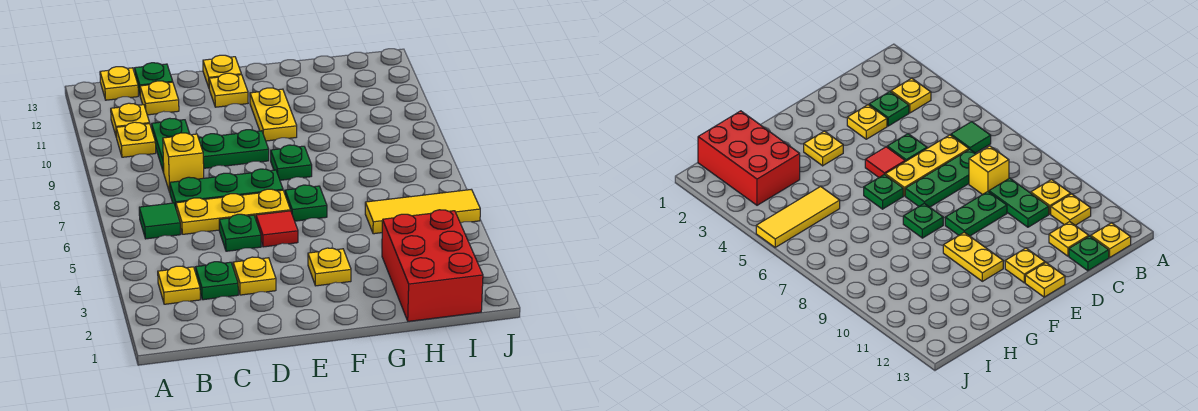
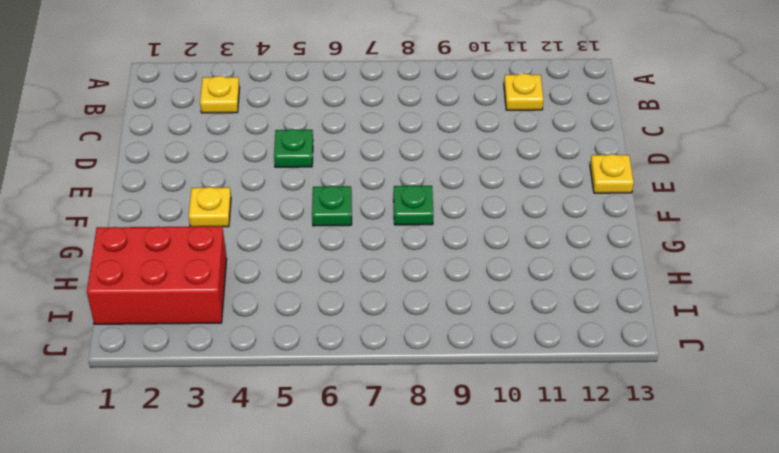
none -> green tile B6 level 1
none -> yellow plate B10 level 1
none -> yellow plate B13 level 1

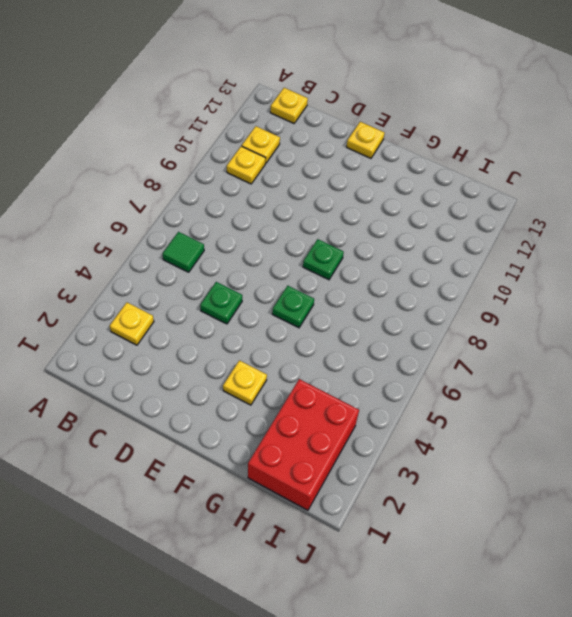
none -> green plate C3 level 1
none -> yellow plate C6:E6 level 1
none -> green plate C7:E7 level 1

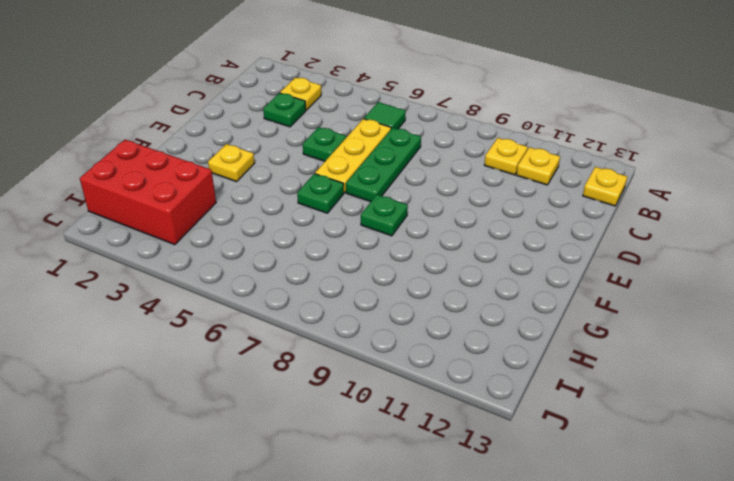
none -> yellow brick C8 level 1
none -> green plate C9:C10 level 1
none -> yellow plate C12 level 1

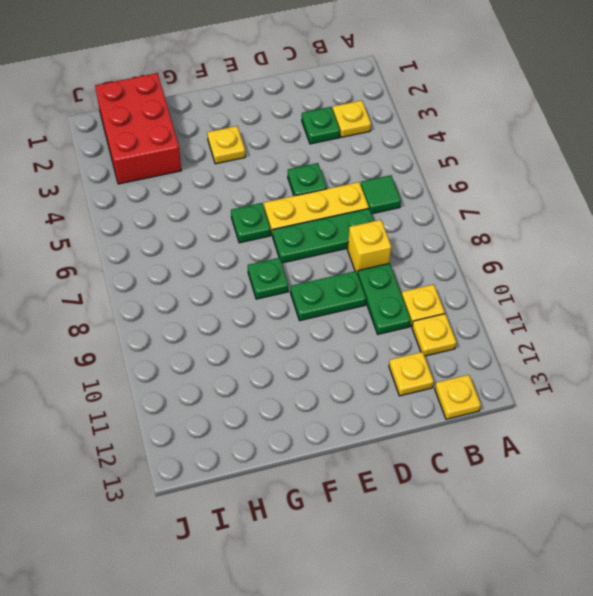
none -> green plate C13 level 1
none -> yellow plate D3 level 1
none -> red tile E5 level 1

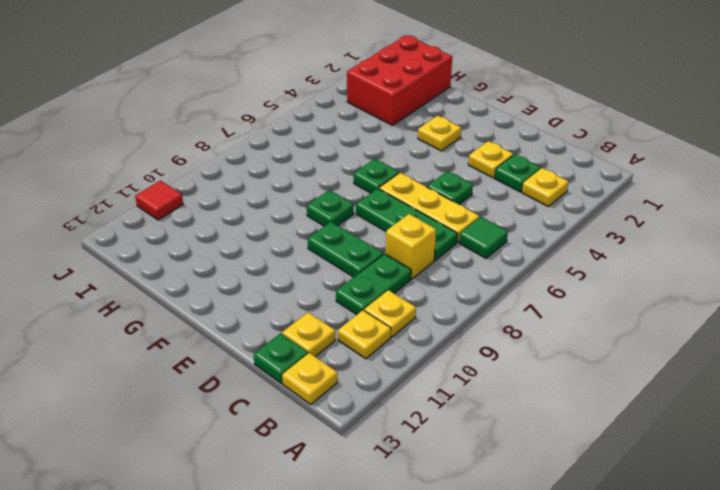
red tile J11 level 1 -> red tile E5 level 1
none -> yellow plate E12 level 1
none -> yellow plate E13 level 1
none -> yellow plate F10:F11 level 1

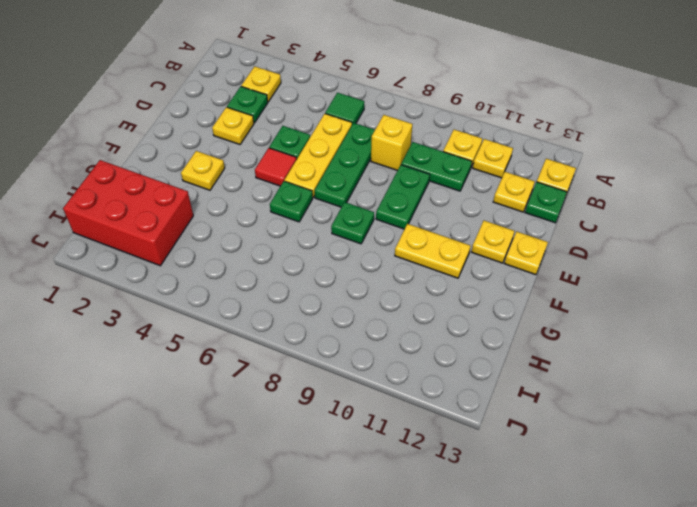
none -> yellow tile H5:J5 level 1

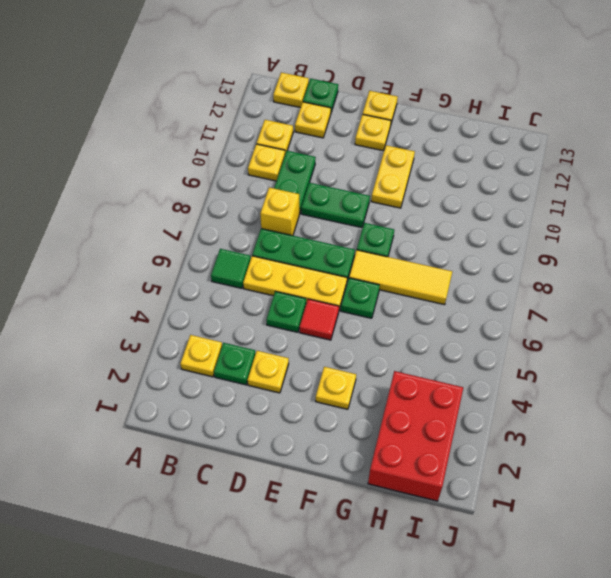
yellow tile F7:H7 level 1 -> yellow tile H5:J5 level 1

